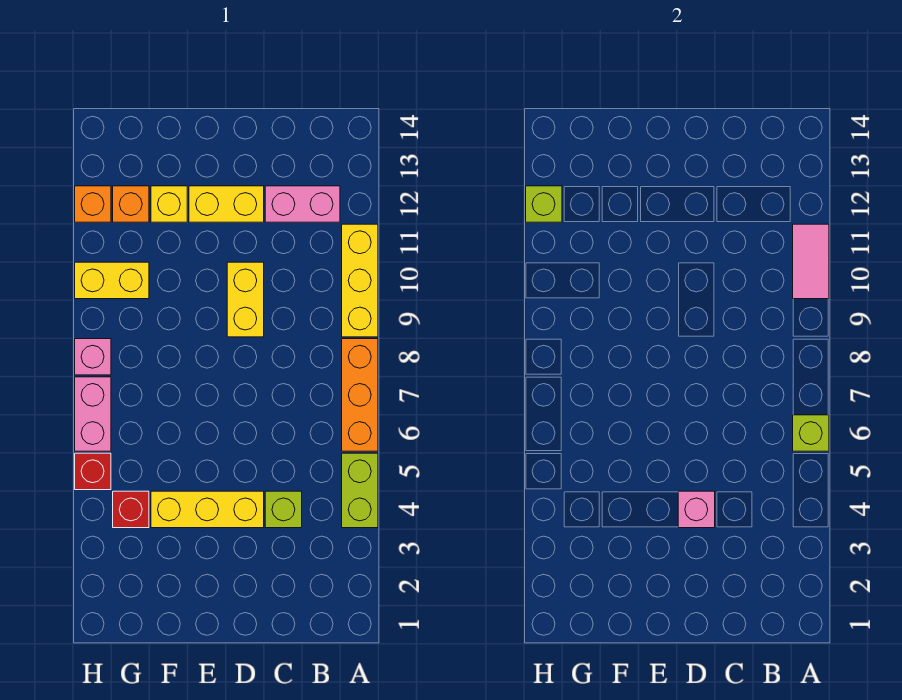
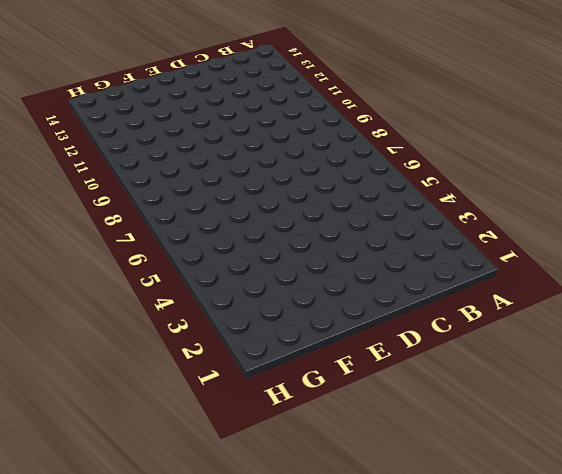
none -> lime brick A4:A5 level 1
none -> orange brick A6:A8 level 1
none -> yellow brick A9:A11 level 1

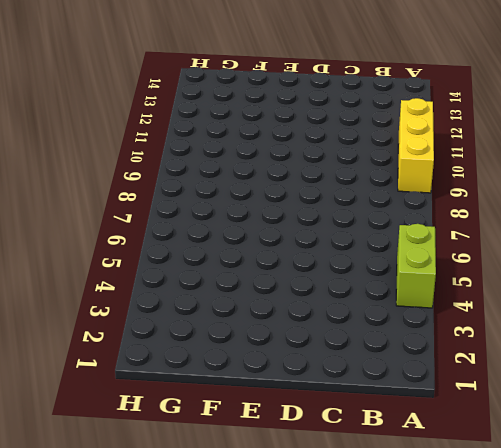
none -> orange brick A6:A8 level 1
none -> pink brick B12:C12 level 1
none -> lime brick C4 level 1

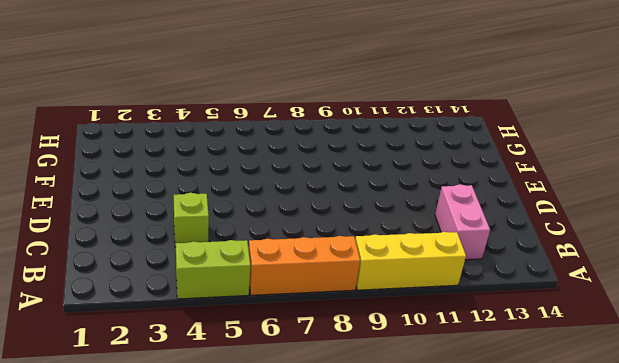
none -> yellow brick D4:F4 level 1
none -> yellow brick D9:D10 level 1
none -> yellow brick D12:E12 level 1

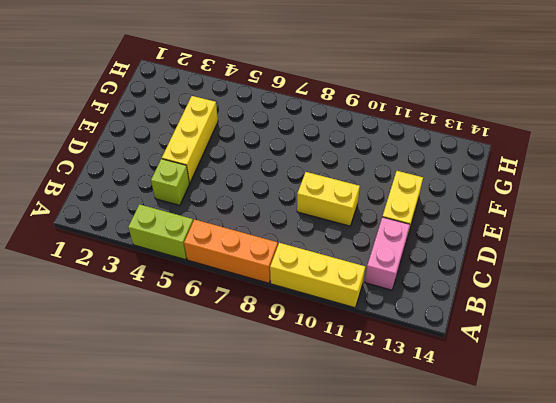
none -> yellow brick F12 level 1
none -> red brick G4 level 1
none -> yellow brick G10:H10 level 1

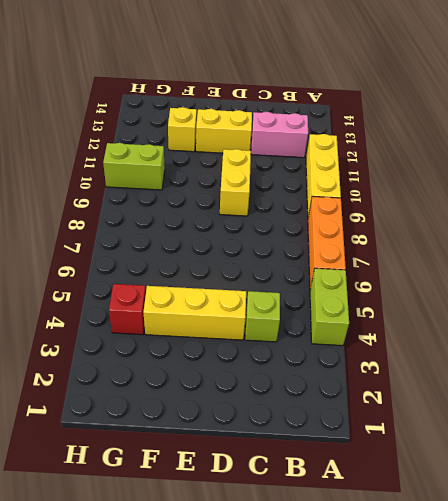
lime brick G10:H10 level 1 -> yellow brick G10:H10 level 1
none -> orange brick G12 level 1
none -> red brick H5 level 1
none -> pink brick H6:H7 level 1

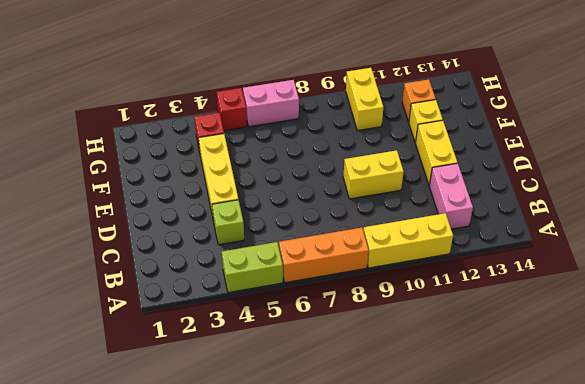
none -> pink brick H8 level 1
none -> orange brick H12 level 1
none -> lime brick A6 level 2

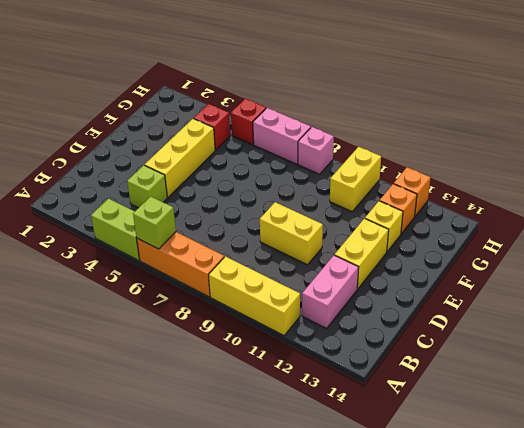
none -> pink tile A10:A11 level 2
none -> pink brick D4 level 2
none -> lime brick H12 level 2

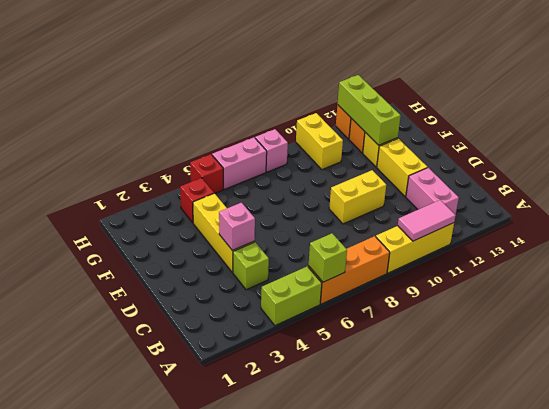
lime brick F12:H12 level 2 -> lime brick H12 level 2

